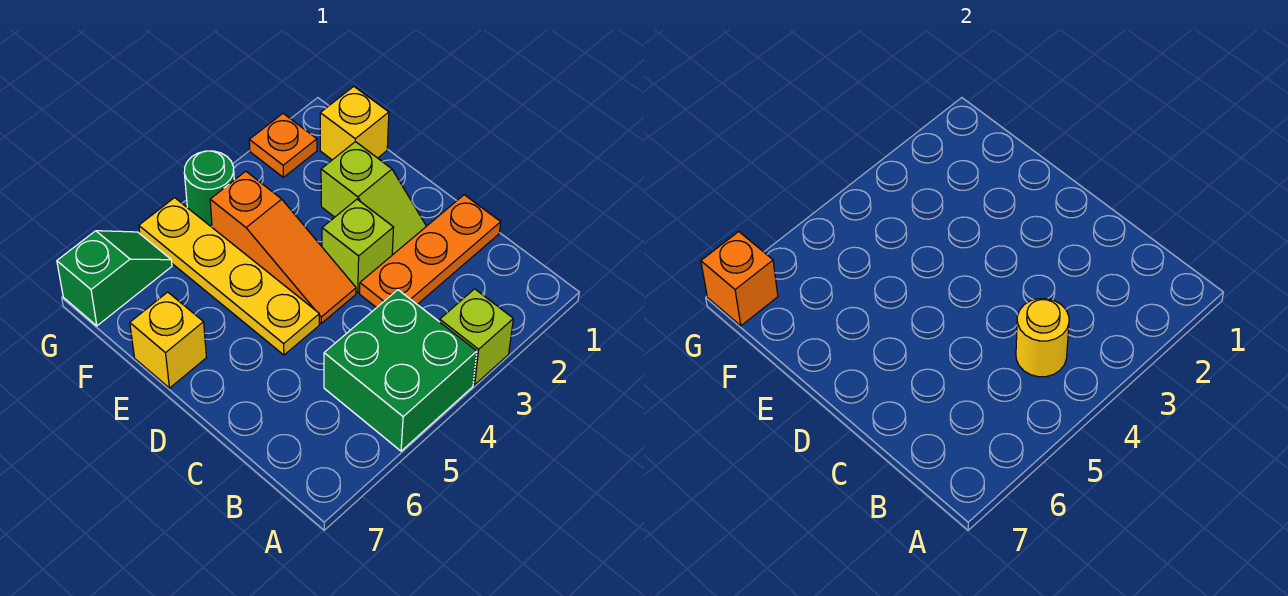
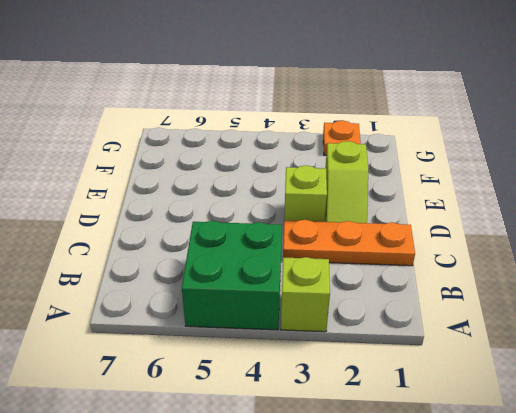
none -> orange slope D4:F4 level 1 top F
none -> yellow plate D5:G5 level 1
none -> yellow brick E7 level 1

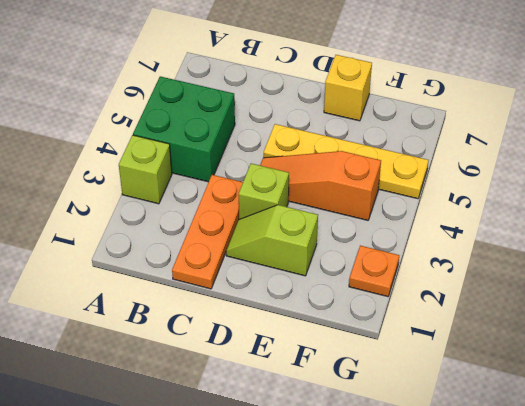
none -> yellow brick F1 level 1
none -> green round brick G4 level 1
none -> green slope G6:G7 level 1 top 7

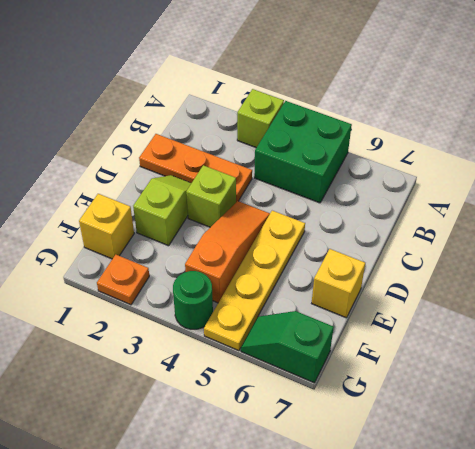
none -> yellow round brick B4 level 2
none -> orange brick G7 level 2

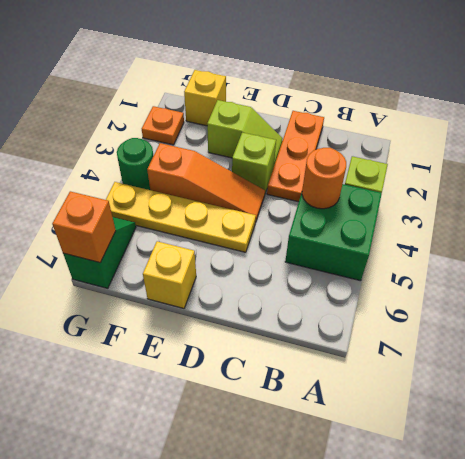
orange round brick B4 level 2 -> yellow round brick B4 level 2

